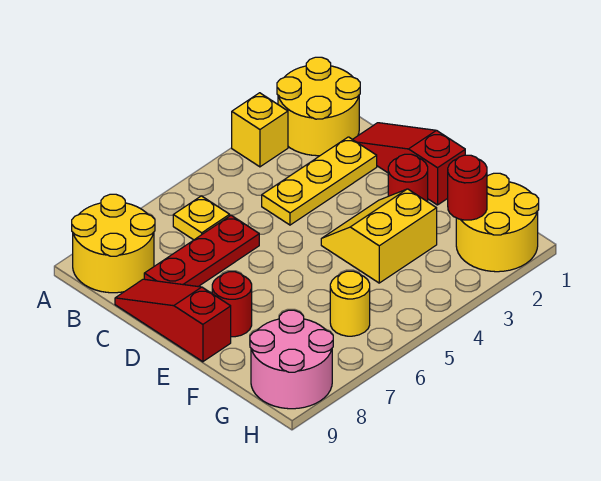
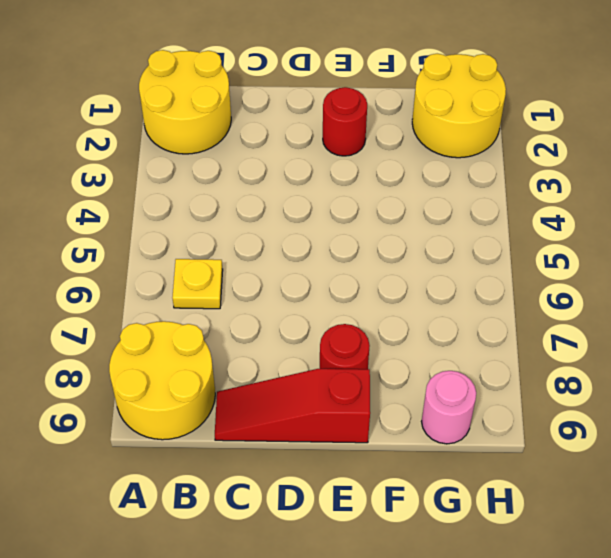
pink round brick G9 level 1 -> pink round brick G8:H9 level 1
none -> yellow brick A3 level 1
none -> red slope C1:E1 level 1 top E
none -> yellow plate C2:C4 level 1

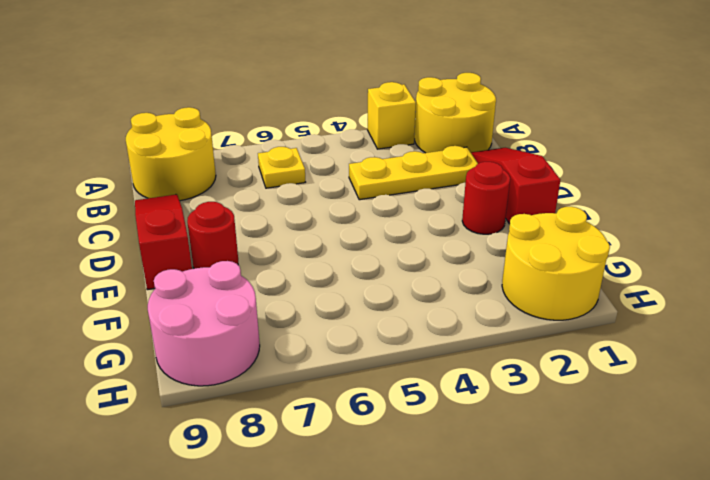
none -> red plate C6:C8 level 1
none -> yellow slope E3:F4 level 1 top F
none -> yellow round brick G6 level 1

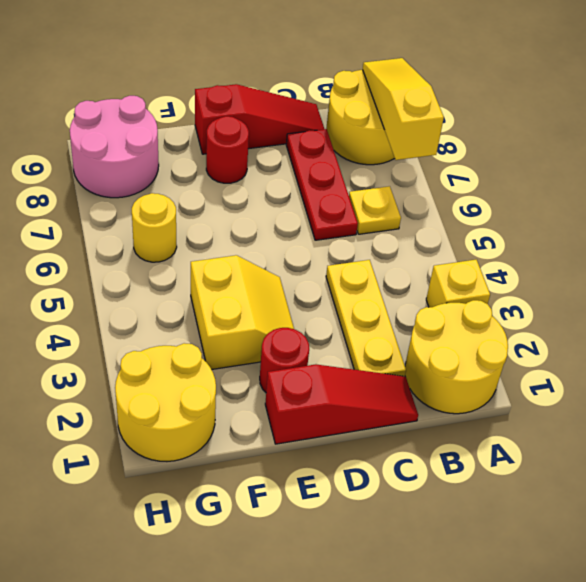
yellow slope A7:A9 level 2 top 7 -> none
none -> red round brick G2 level 2

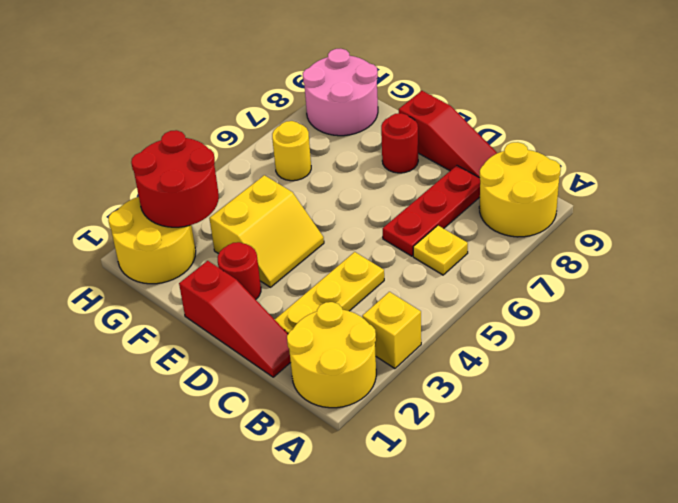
red round brick G2:H3 level 2 -> red round brick G2 level 2

